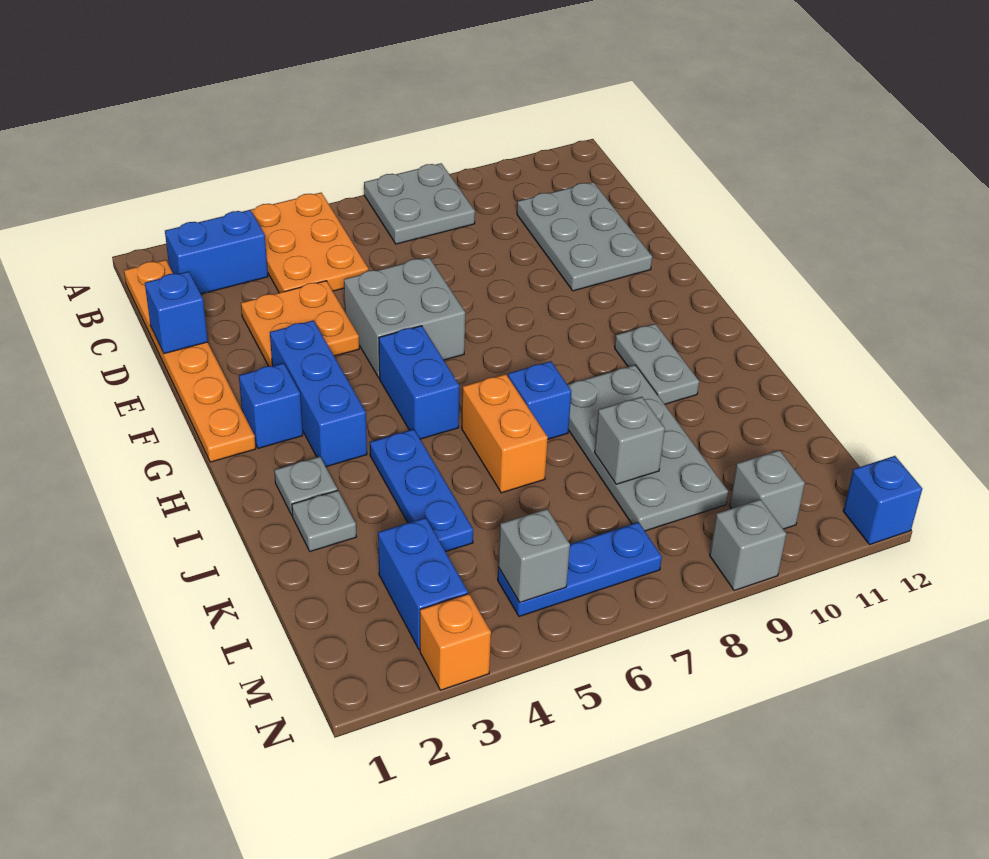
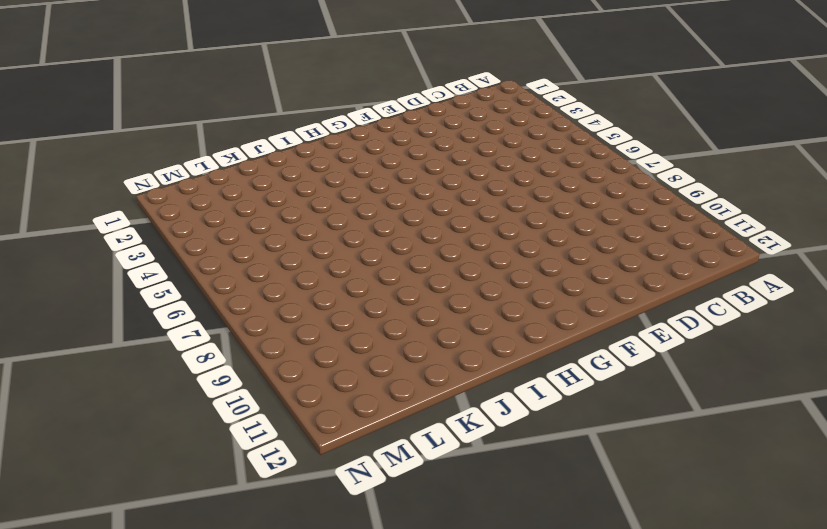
none -> orange plate A4:C5 level 1
none -> grey plate A7:B8 level 1
none -> orange plate B1:G1 level 1

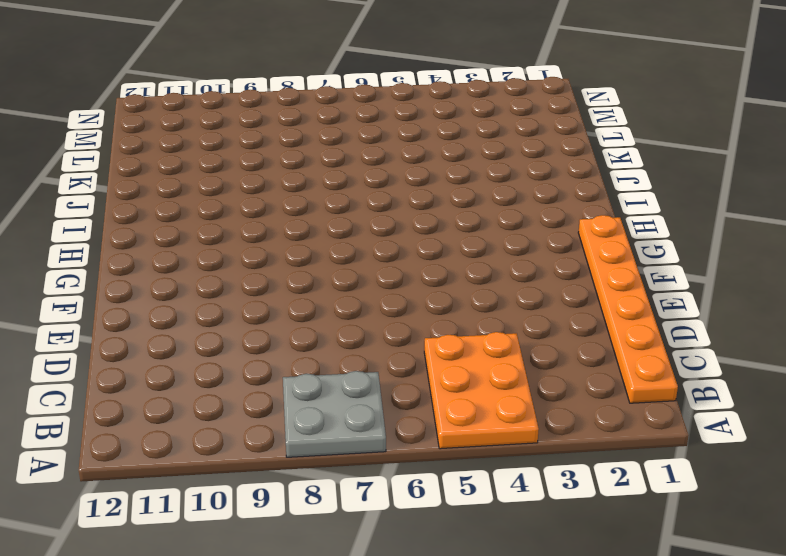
none -> blue brick B2:B3 level 1
none -> grey plate C10:E11 level 1
none -> orange plate D3:E4 level 1

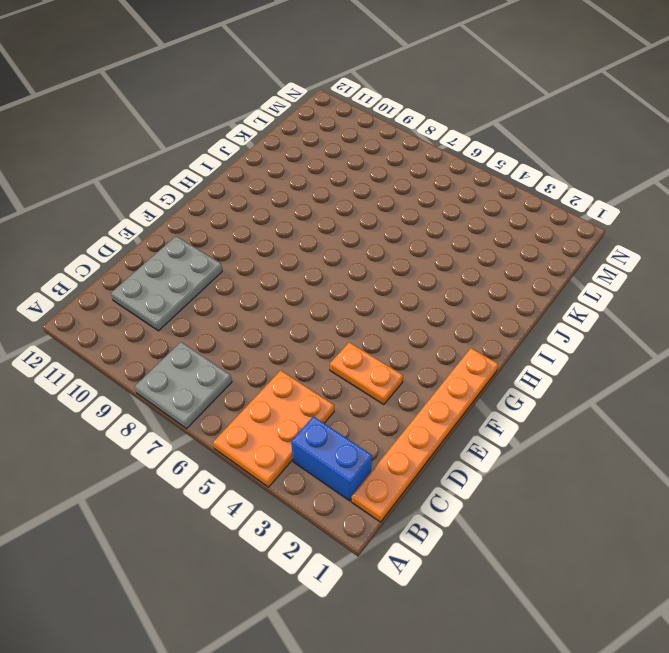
orange plate E3:E4 level 1 -> orange plate D3:E4 level 1
none -> grey brick E5:F6 level 1
none -> blue brick F3:H3 level 1
none -> blue brick G2 level 1

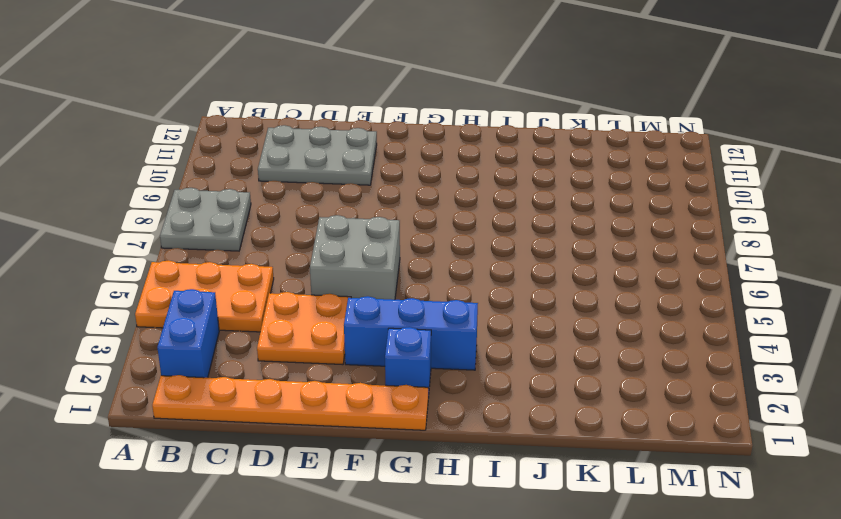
none -> blue brick G5:H5 level 1
none -> grey plate H10:I10 level 1
none -> grey plate I2 level 1

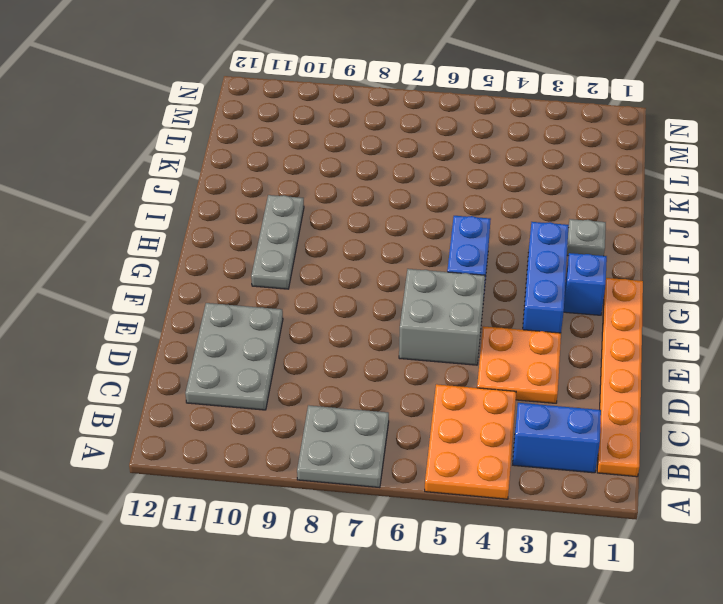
grey plate G10:I10 level 1 -> grey plate H10:I10 level 1
none -> blue plate I4:K4 level 1
none -> orange brick I6:J6 level 1
none -> blue brick I7 level 1

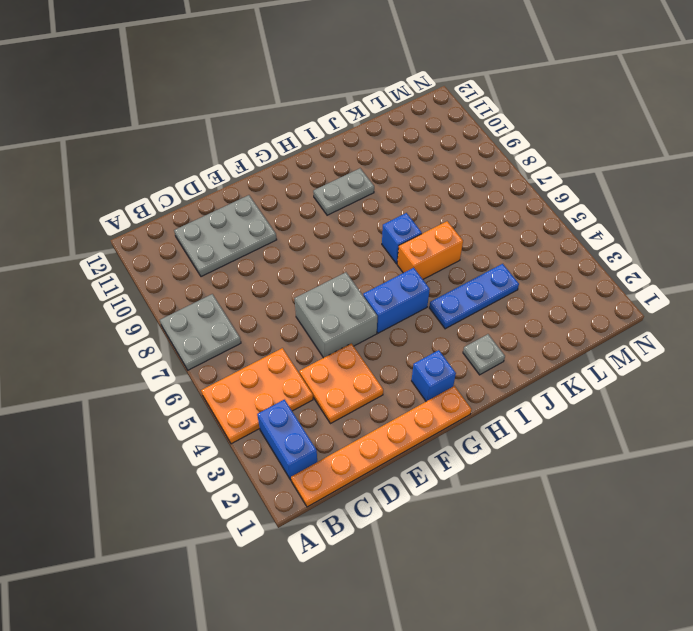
none -> blue brick F3:H3 level 1
none -> grey plate I8:L9 level 1
none -> grey plate J2 level 1

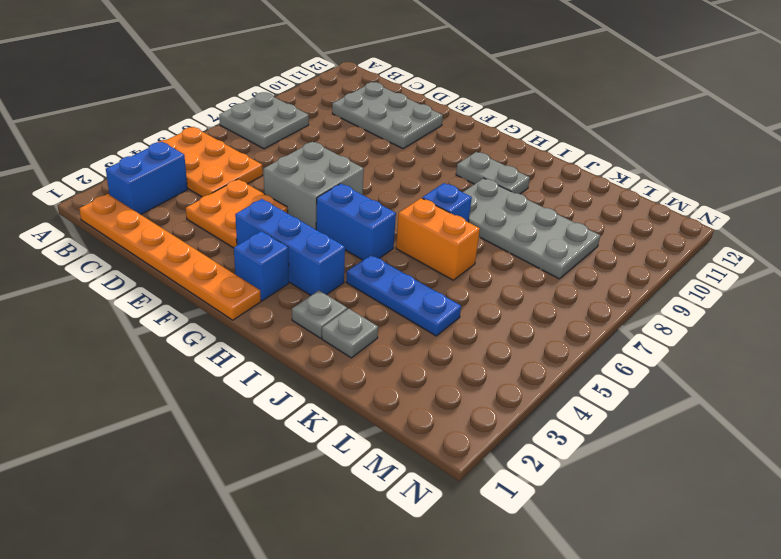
none -> blue brick L3:M3 level 1
none -> blue plate M5:M7 level 1
none -> grey brick M10 level 1

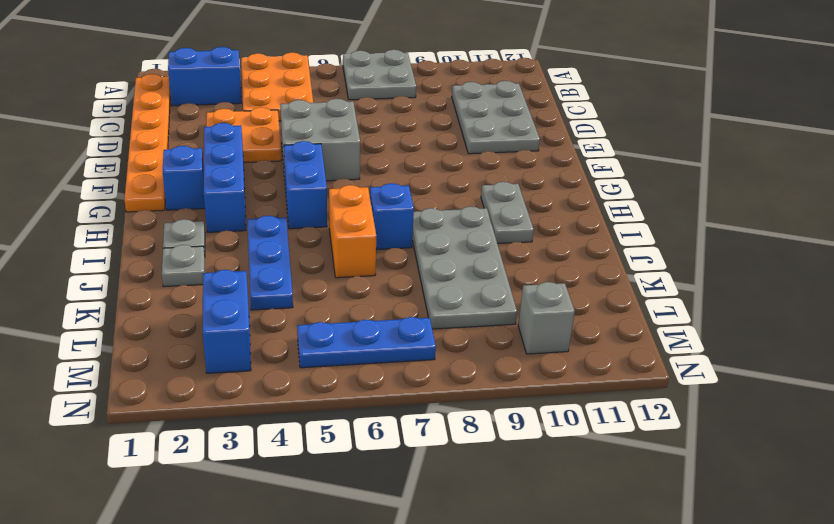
none -> orange brick N3 level 1
none -> grey brick N9 level 1
none -> blue brick N12 level 1

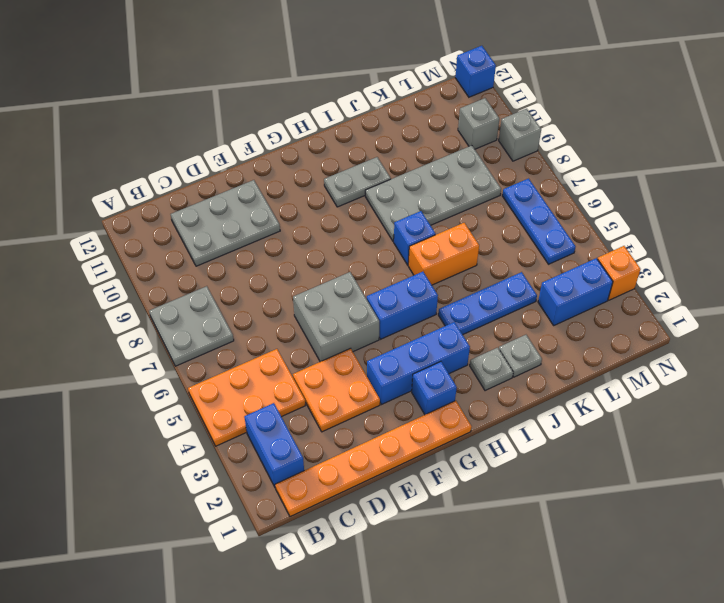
none -> blue brick D1 level 2
none -> grey brick K8 level 2
none -> grey brick M5 level 2

